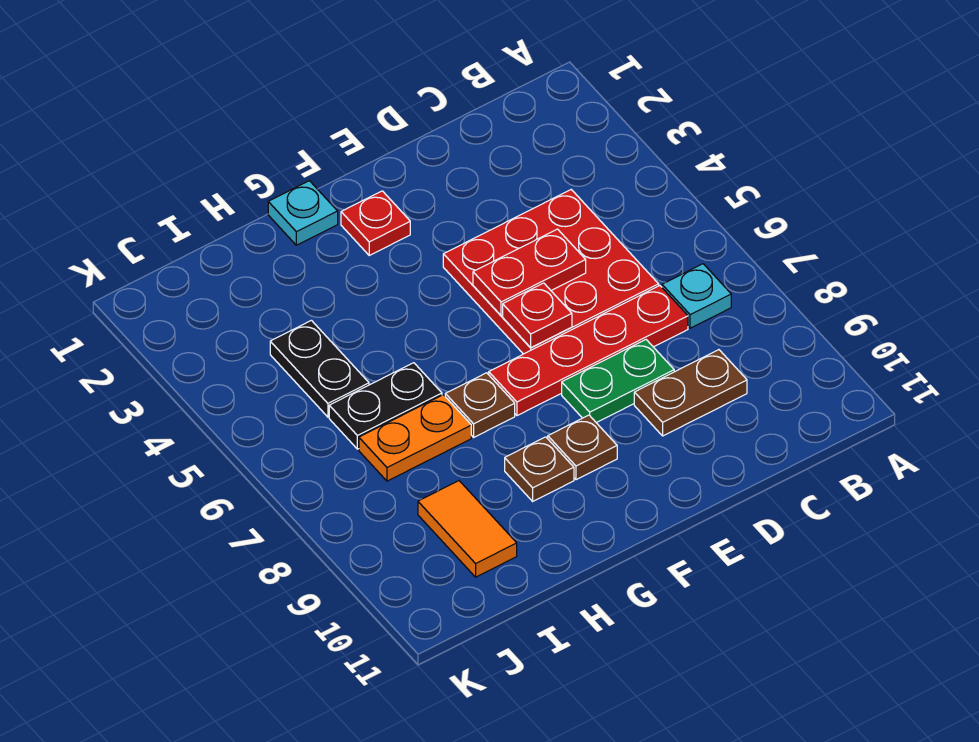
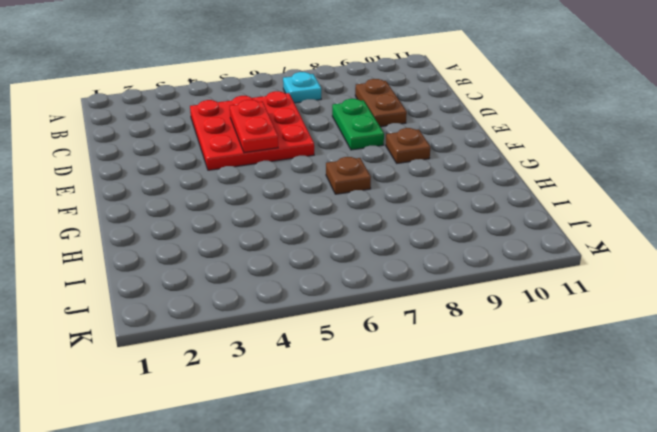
none -> red plate C7:F7 level 1
none -> red plate F2 level 1
none -> cyan plate G1 level 1

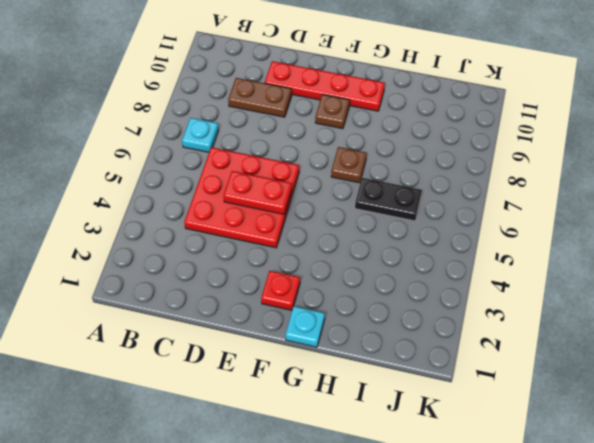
red plate D10:G10 level 1 -> red plate C7:F7 level 1
none -> green plate D8:E8 level 1
none -> brown plate G9 level 1
none -> orange plate H7:I7 level 1

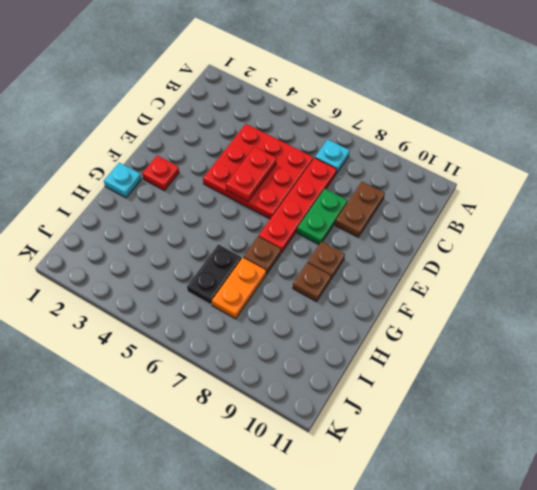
none -> black plate I4:I5 level 1
none -> orange tile I9:I10 level 1
none -> red plate E6 level 2

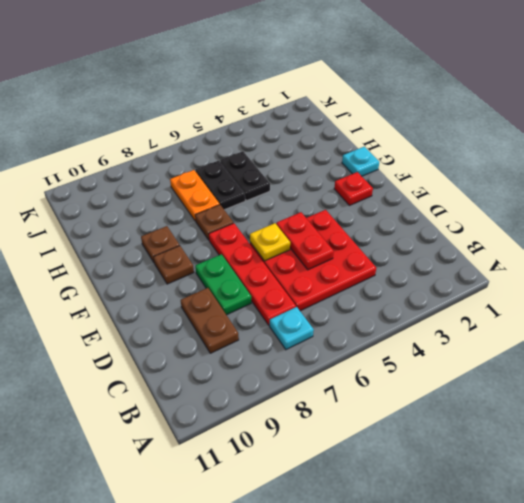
yellow plate E6 level 2 -> red plate E6 level 2
black plate H5:I5 level 1 -> black plate I4:I5 level 1
none -> orange tile I9:I10 level 1

